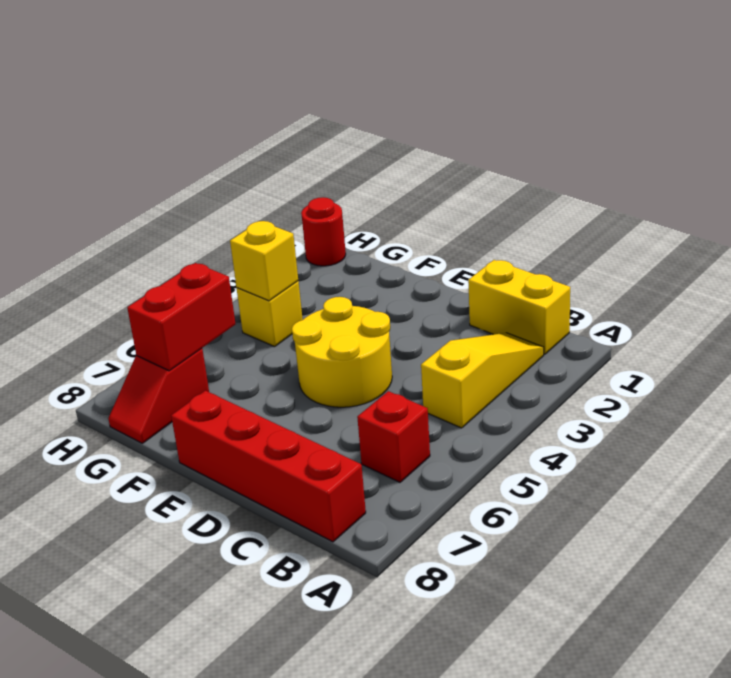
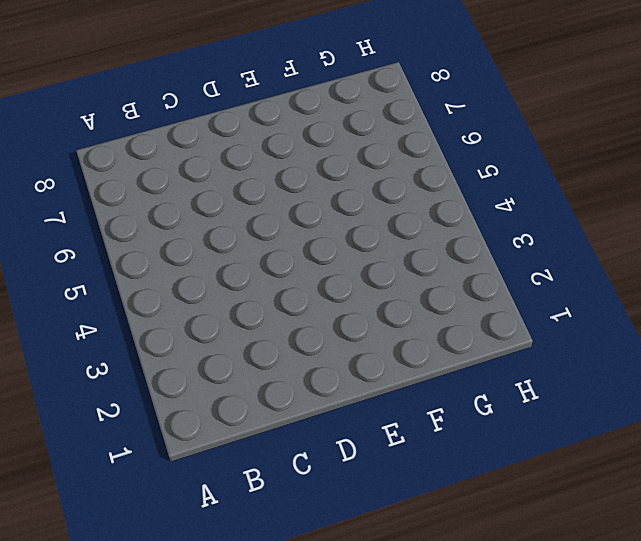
none -> yellow brick B1:C1 level 1
none -> yellow slope B2:B4 level 1 top 4

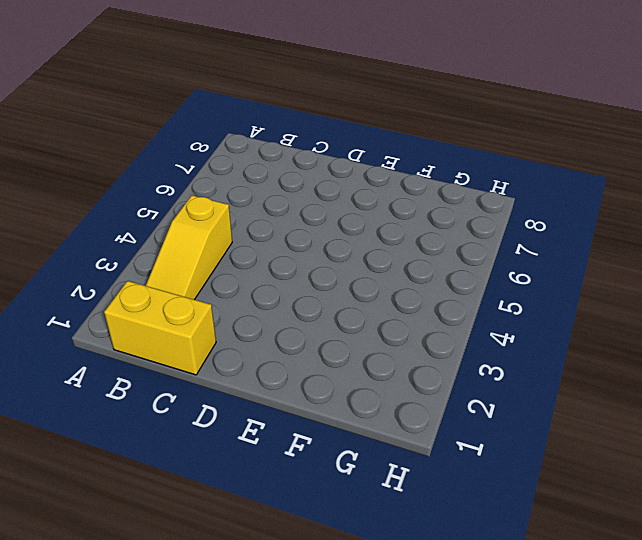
none -> red brick B6 level 1
none -> red brick B8:E8 level 1

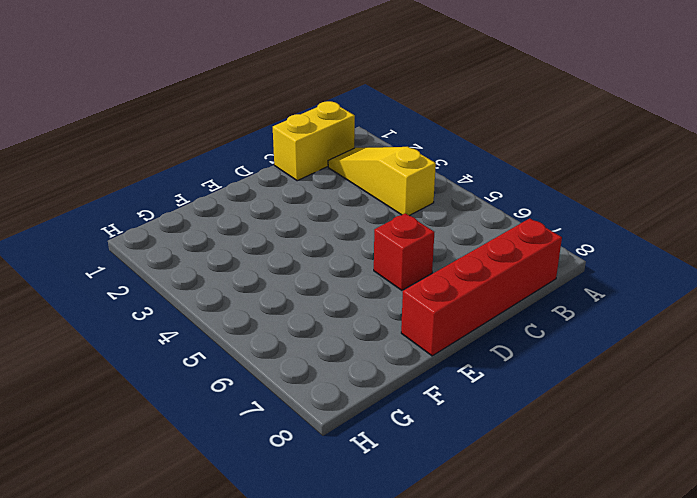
red brick D6 level 1 -> red brick B6 level 1
none -> yellow round brick D4:E5 level 1
none -> yellow brick G4 level 1

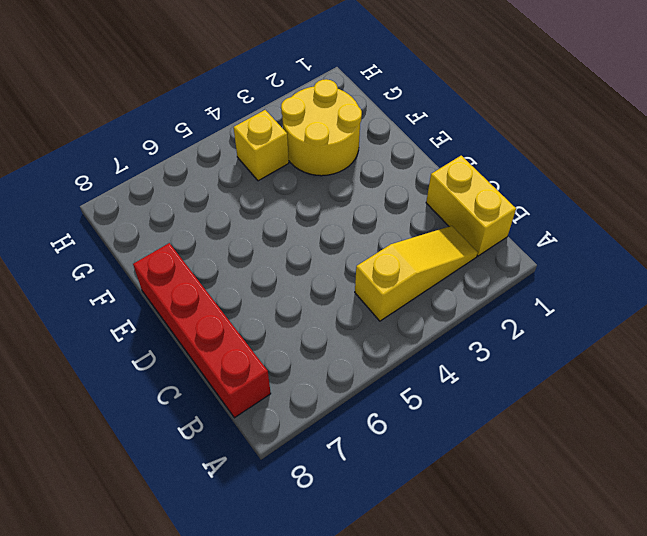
yellow round brick F2:G3 level 1 -> yellow round brick D4:E5 level 1
none -> red brick B6 level 1
none -> red slope G7:G8 level 1 top 7

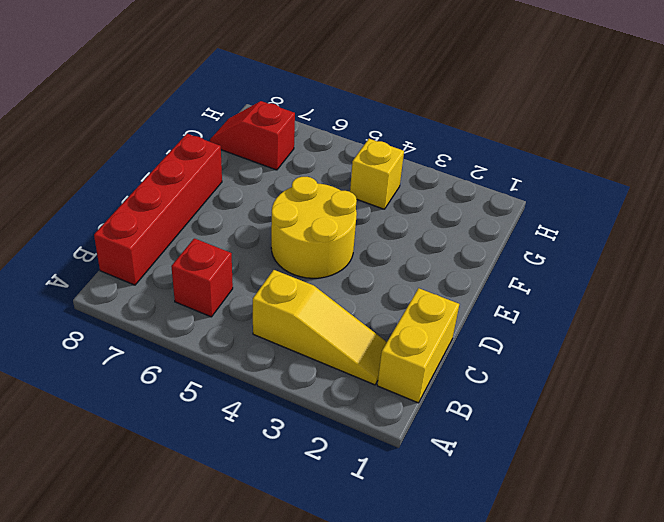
none -> red round brick H1 level 1
none -> yellow brick G4 level 2

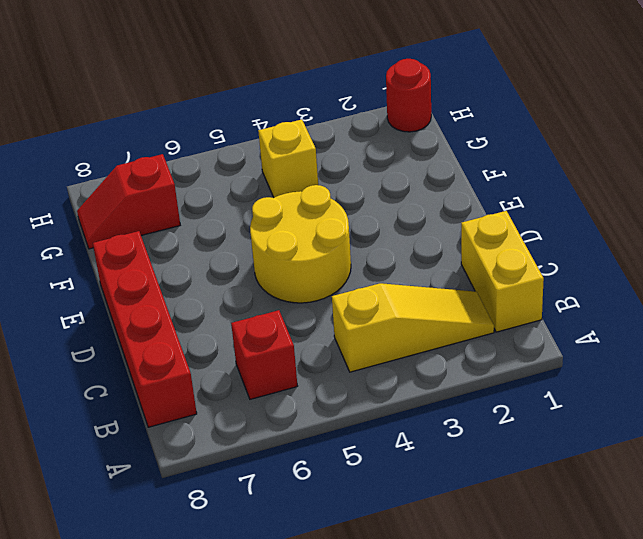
none -> yellow brick G4 level 2
none -> red brick G6:G7 level 2

